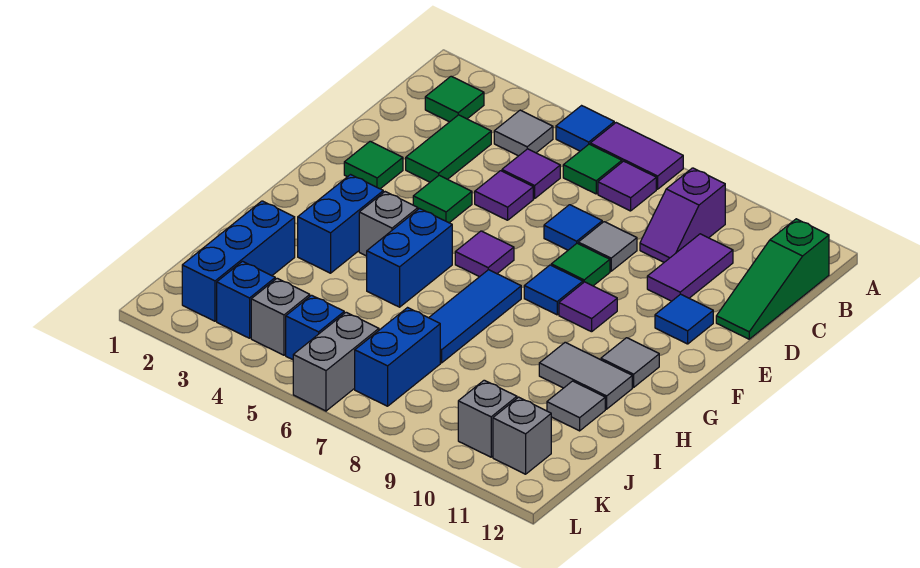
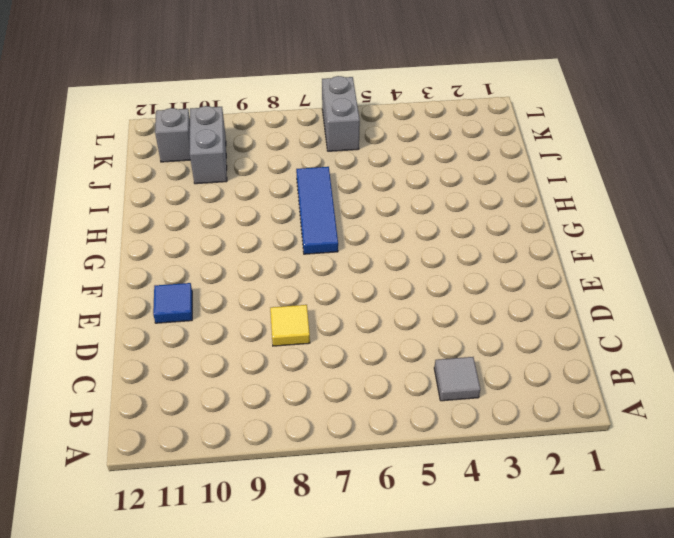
yellow tile D8 level 1 -> grey tile D8 level 1
grey brick J10:K10 level 1 -> grey brick K10 level 1
none -> blue tile A5 level 1
none -> purple tile A6:A7 level 1
none -> green tile B2 level 1
none -> green tile B6 level 1

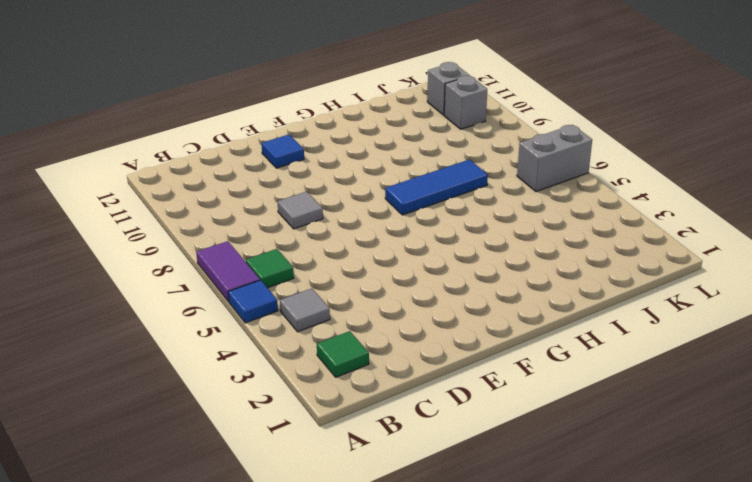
none -> purple tile B7 level 1
none -> purple slope B9:C9 level 1 top B
none -> green slope B12:D12 level 1 top B
none -> green tile C3:D3 level 1

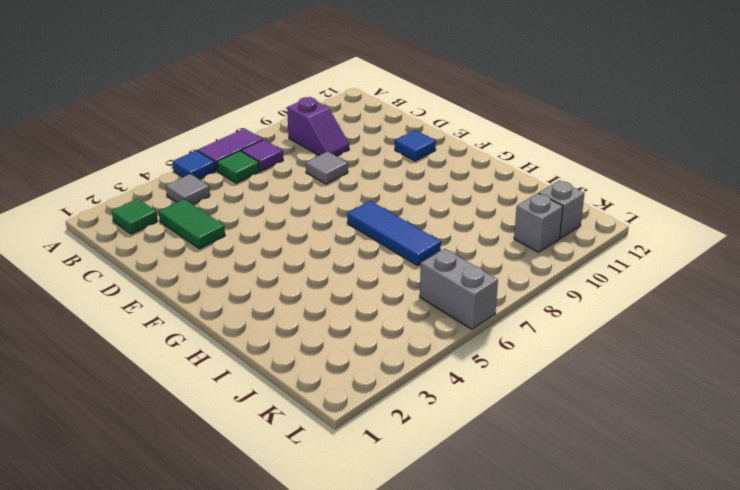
none -> green slope B12:D12 level 1 top B
none -> purple tile C5 level 1
none -> purple tile C10:D10 level 1
none -> purple tile D5 level 1

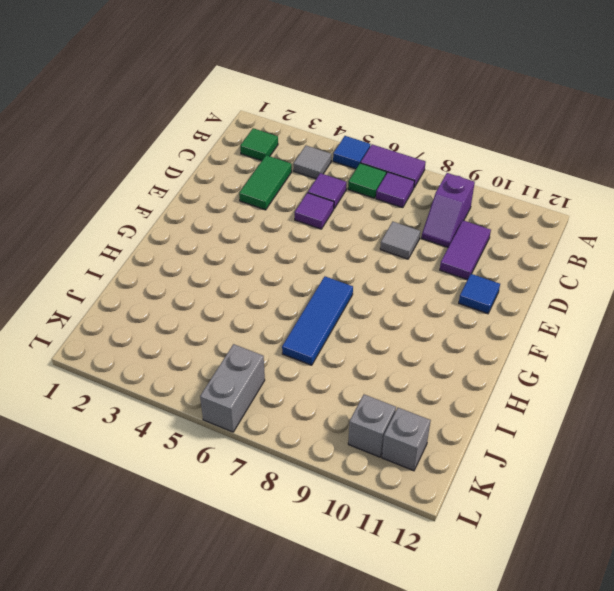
none -> green slope B12:D12 level 1 top B
none -> blue tile D7 level 1
none -> green tile E2 level 1
none -> green tile E4 level 1

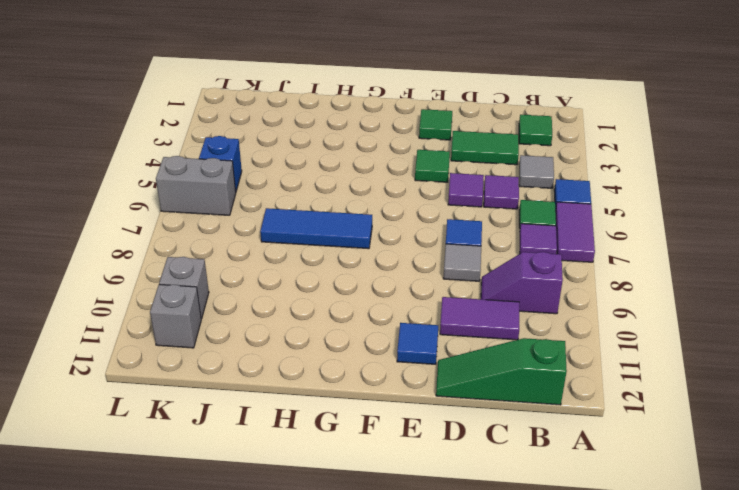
none -> green tile E8 level 1
none -> purple tile F6 level 1
none -> blue tile F8 level 1
none -> purple tile F9 level 1

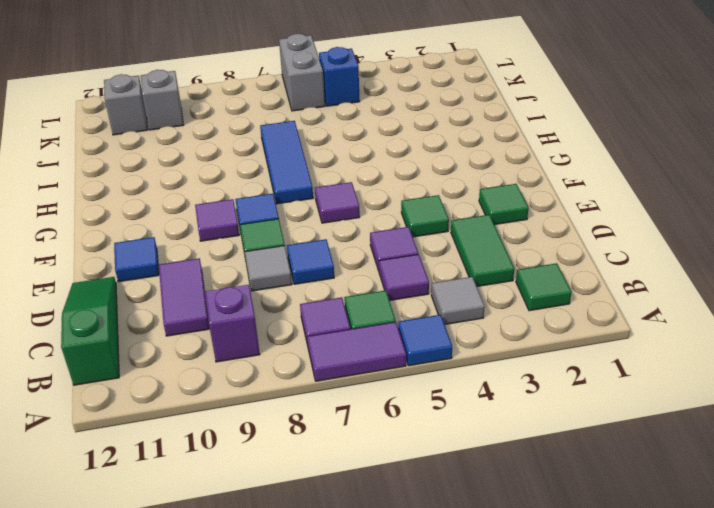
none -> blue brick G3:H3 level 1
none -> grey brick G4 level 1
none -> blue brick G5:H5 level 1
none -> grey tile G11 level 1

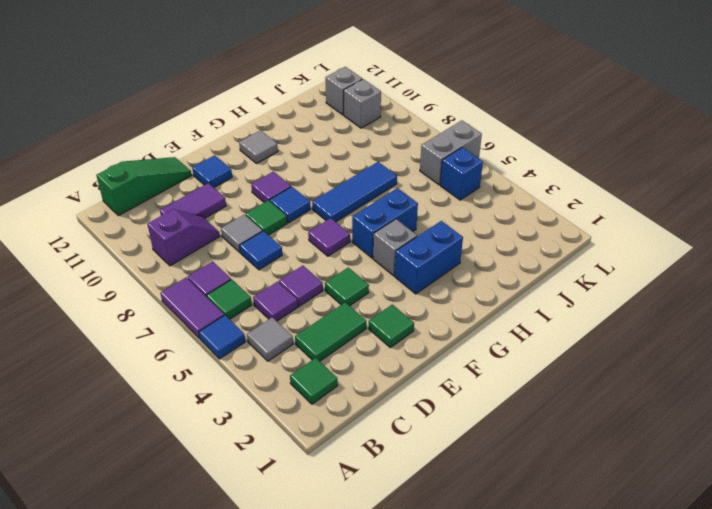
none -> grey tile H10:H11 level 1
none -> blue brick I2:K2 level 1
none -> grey tile I11 level 1
none -> blue brick J7:K7 level 1

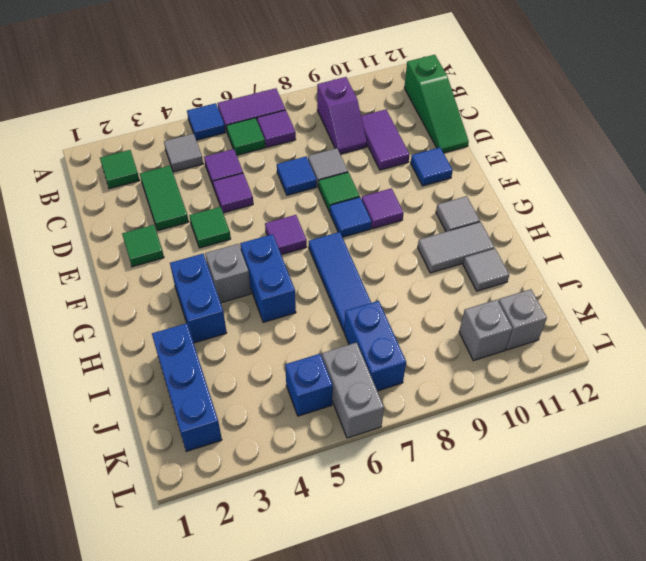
none -> blue brick K3 level 1
none -> grey brick K4 level 1

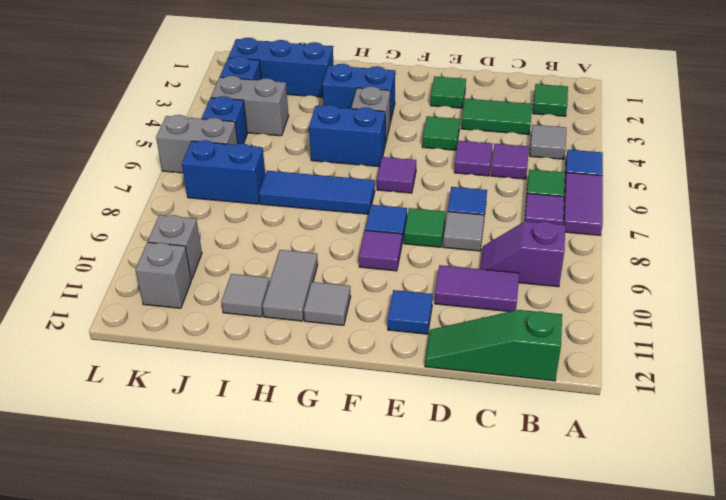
grey brick J4:K4 level 1 -> grey brick K4 level 1

